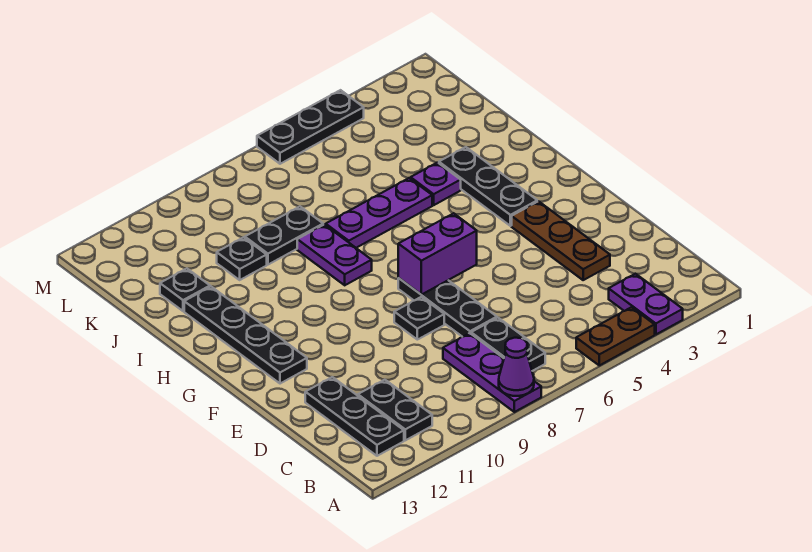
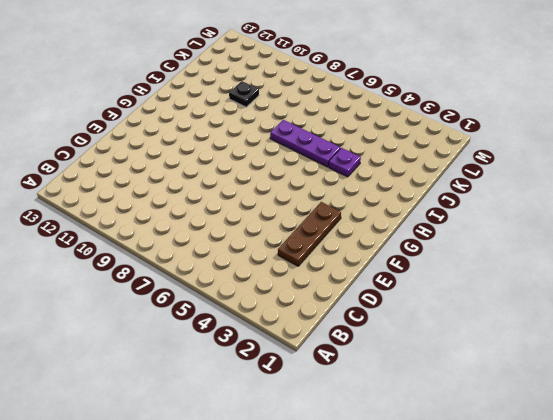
none -> purple plate A3:B3 level 1
none -> brown plate A4:A5 level 1
none -> purple plate A8:C8 level 1

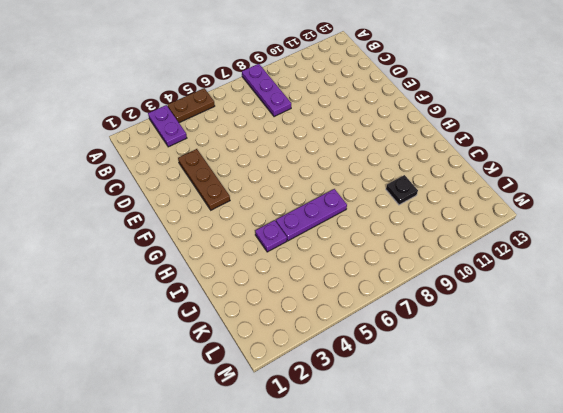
none -> black plate B7:C7 level 1
none -> black plate B11:C11 level 1
none -> black plate B12:D12 level 1

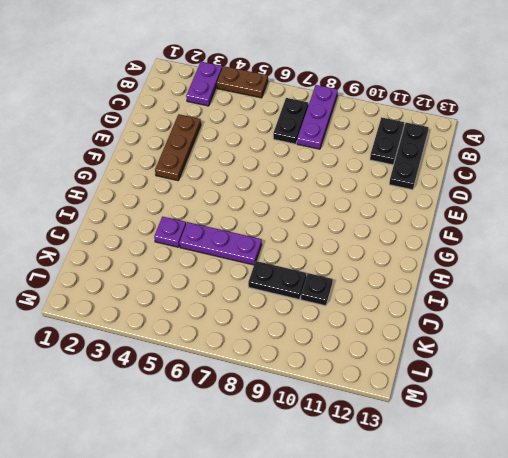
none -> black plate D7:F7 level 1
none -> black plate E8 level 1
none -> black plate F12:I12 level 1

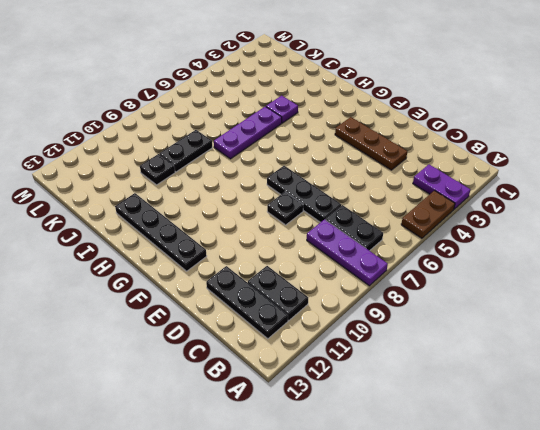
none -> black plate G3:I3 level 1
none -> purple plate H8:I8 level 1
none -> black plate J12 level 1

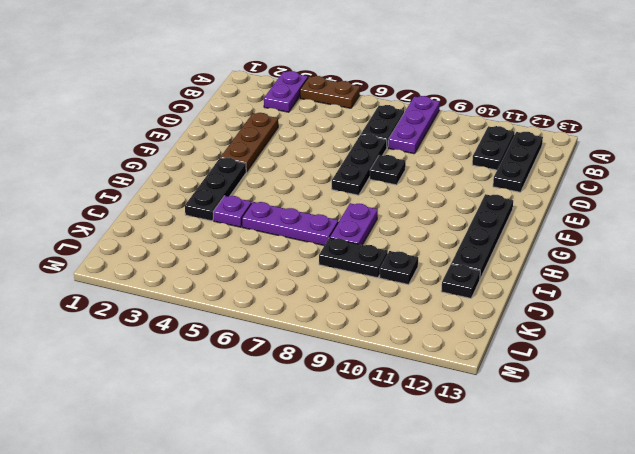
none -> black plate M4:M6 level 1
none -> purple cone A8 level 2
none -> purple brick F6:F7 level 2

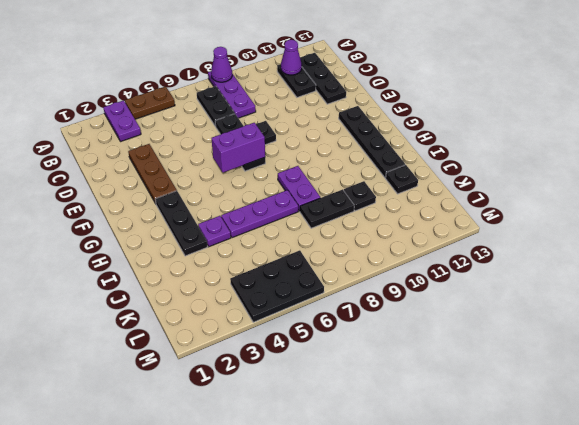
purple cone B11 level 2 -> none
black plate L4:M6 level 1 -> black plate M4:M6 level 1

